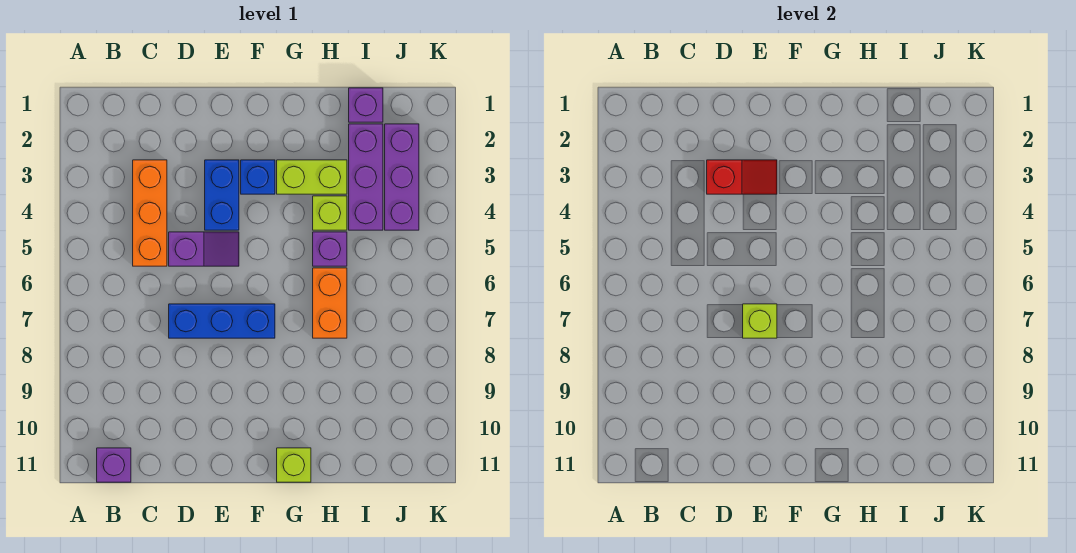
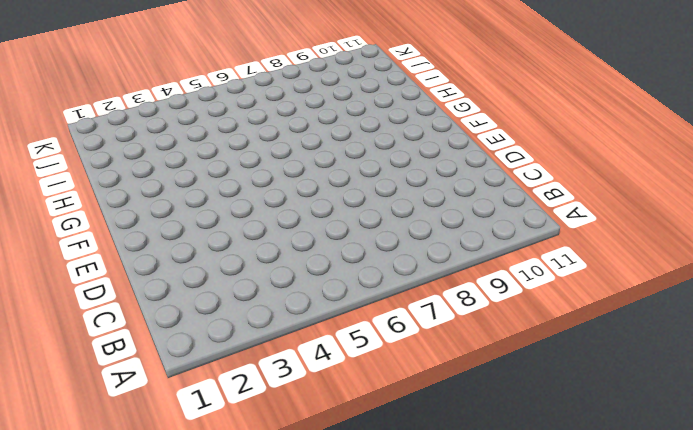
none -> purple brick B11 level 1
none -> orange brick C3:C5 level 1
none -> purple slope D5:E5 level 1 top D

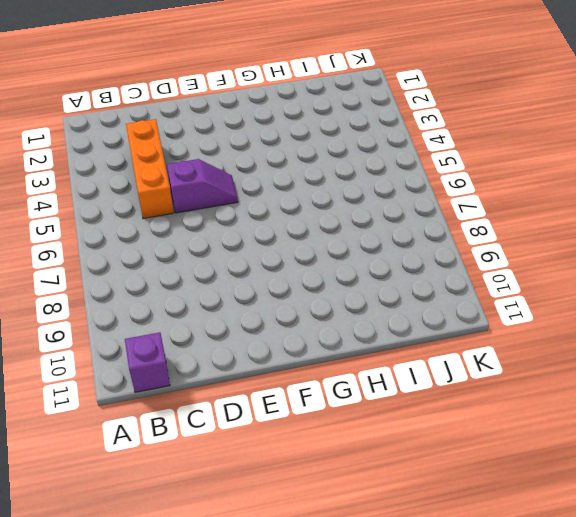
none -> blue brick D7:F7 level 1
none -> blue brick E3:E4 level 1
none -> blue brick F3 level 1

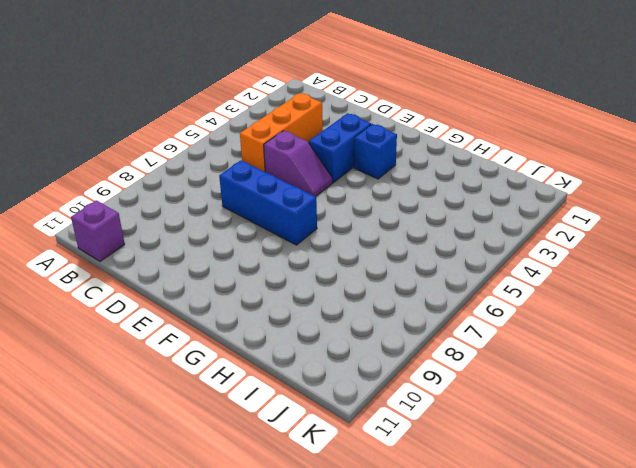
none -> lime brick G3:H3 level 1
none -> lime brick G11 level 1
none -> lime brick H4 level 1

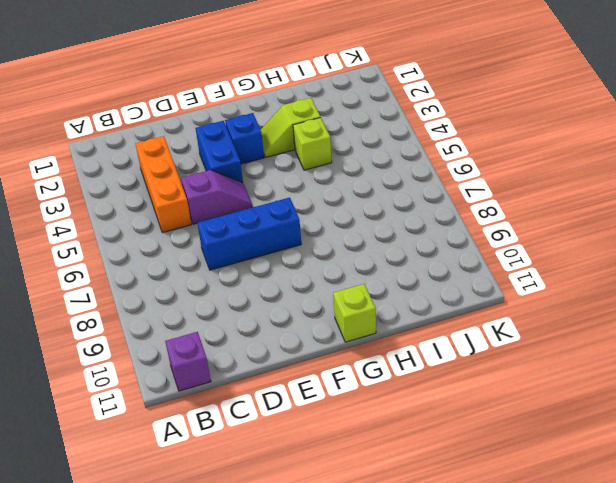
lime slope G3:H3 level 1 top H -> lime brick G3:H3 level 1
none -> purple brick H5 level 1
none -> orange brick H6:H7 level 1
none -> purple brick I1 level 1

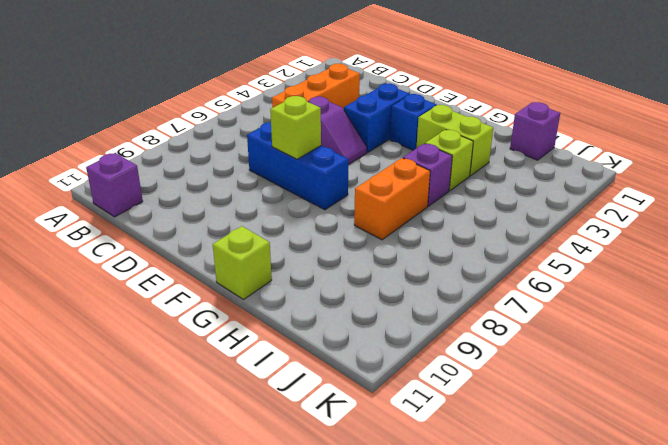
none -> purple brick I2:I4 level 1
none -> purple brick J2:J4 level 1
none -> red slope D3:E3 level 2 top D

